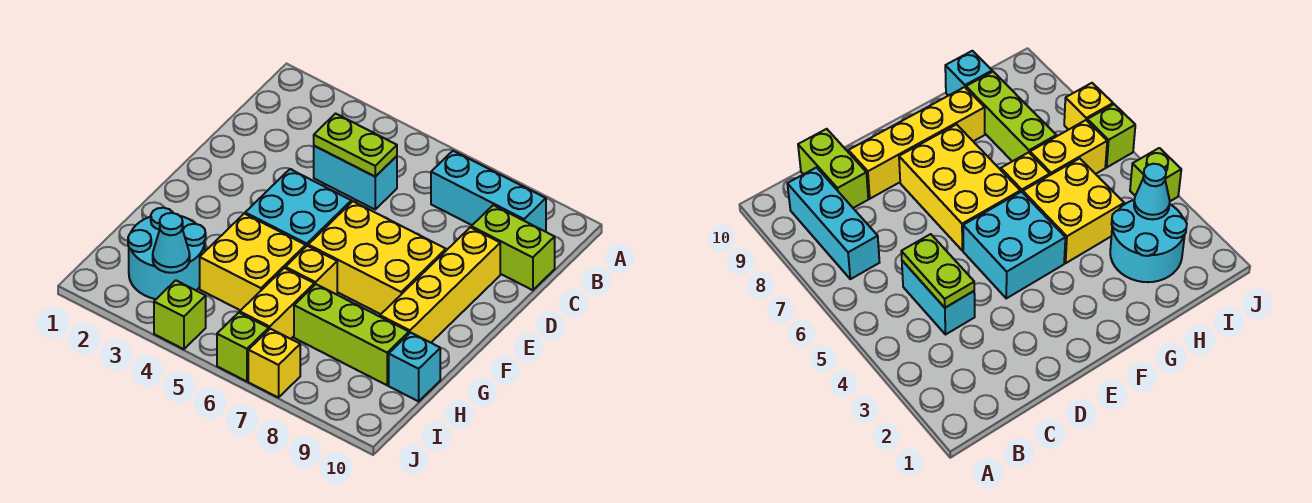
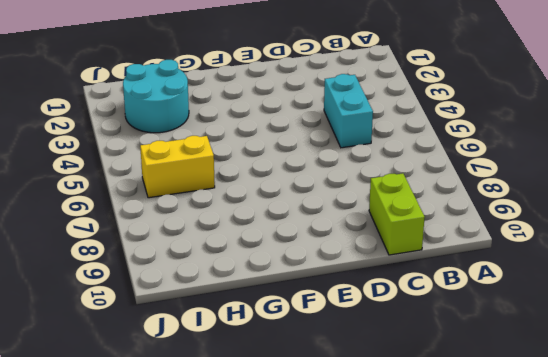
none -> cyan brick B7:B9 level 1
none -> yellow brick D9:G9 level 1
none -> cyan brick E4:F5 level 1

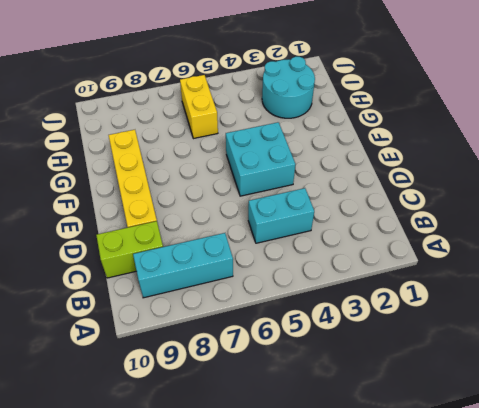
none -> yellow brick E6:F8 level 1
none -> yellow brick G4:H5 level 1
none -> yellow brick G6 level 1

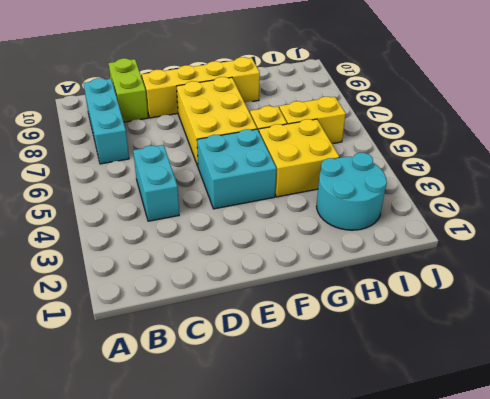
none -> lime brick H7:H9 level 1
none -> cyan brick H10 level 1
none -> lime brick J4 level 1

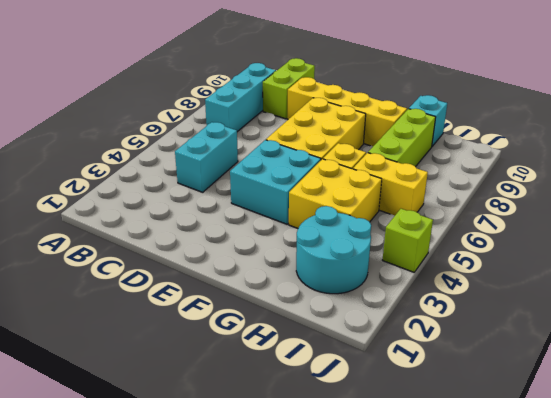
none -> lime brick J6 level 1
none -> yellow brick J7 level 1
none -> lime plate C4:C5 level 2

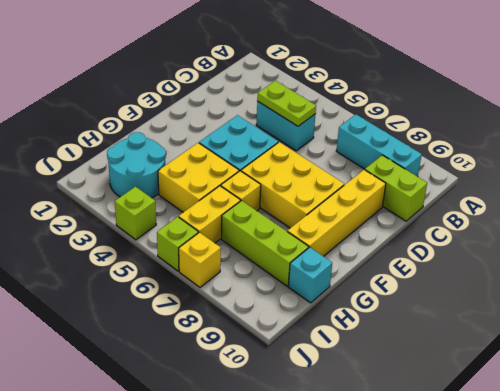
none -> cyan cone I3 level 2

